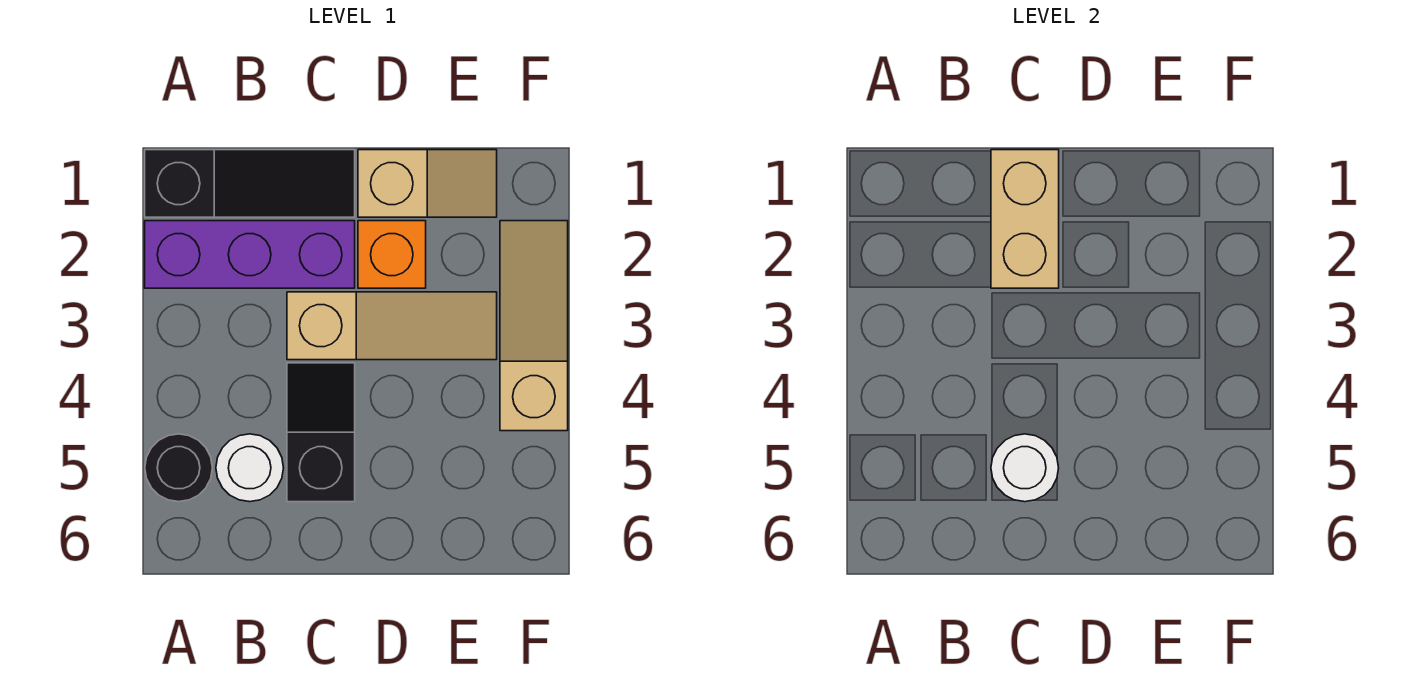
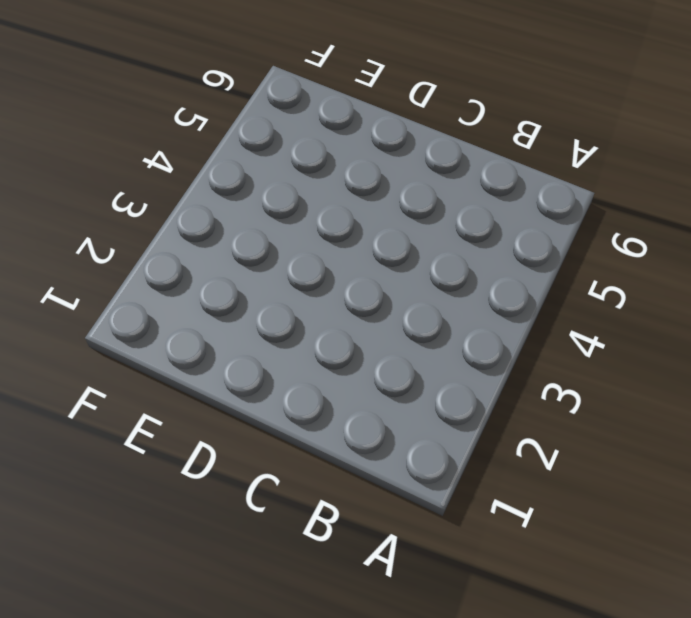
none -> black slope A1:C1 level 1 top A
none -> purple brick A2:C2 level 1

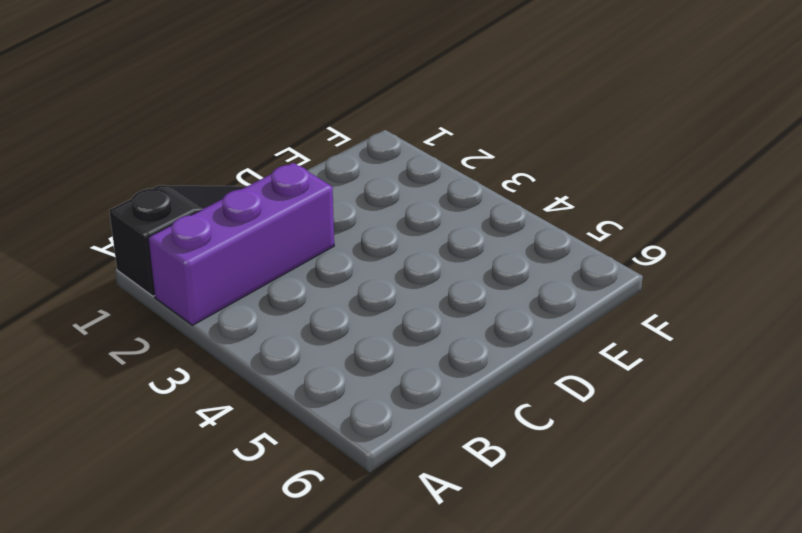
none -> black round brick A5 level 1
none -> white round brick B5 level 1

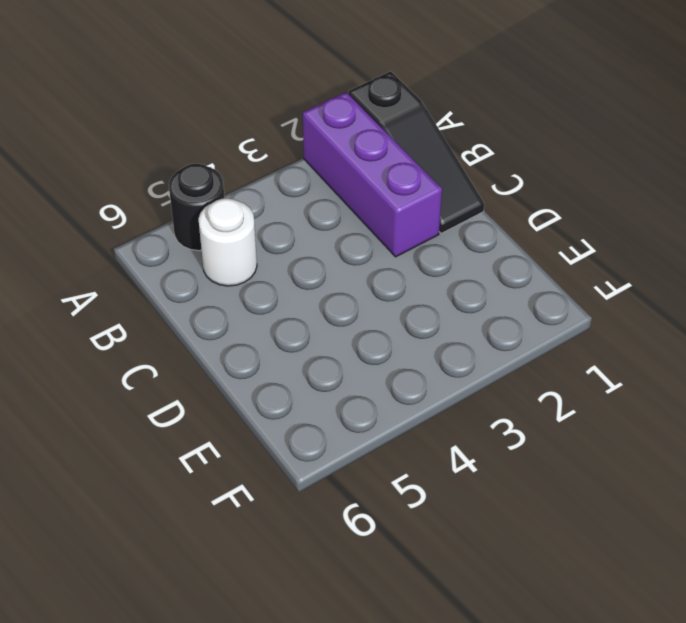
none -> tan slope C3:E3 level 1 top C
none -> black slope C4:C5 level 1 top 5

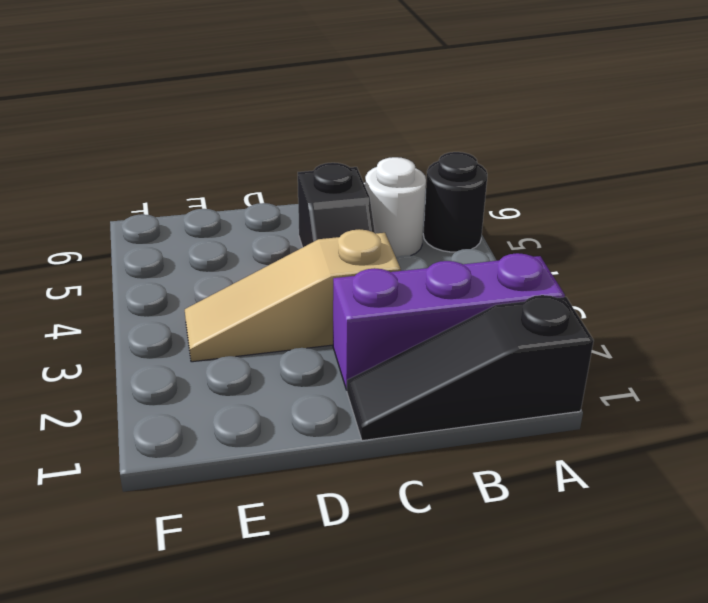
none -> tan slope D1:E1 level 1 top D
none -> orange brick D2 level 1

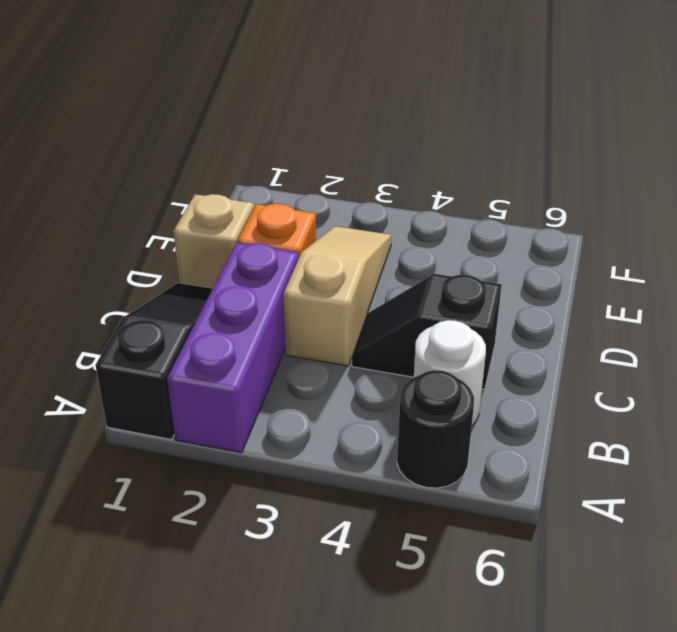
none -> tan slope F2:F4 level 1 top 4
none -> tan brick C1:C2 level 2

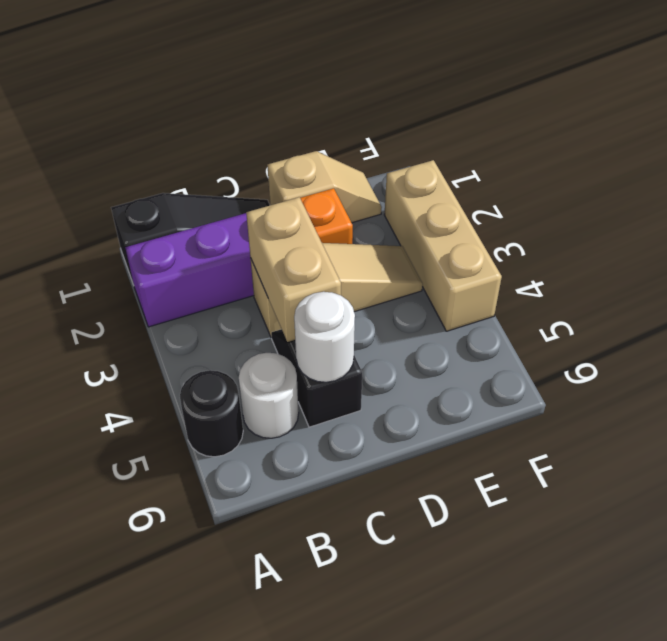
tan brick C3:C4 level 2 -> tan brick C1:C2 level 2
tan brick F2:F4 level 1 -> tan slope F2:F4 level 1 top 4

